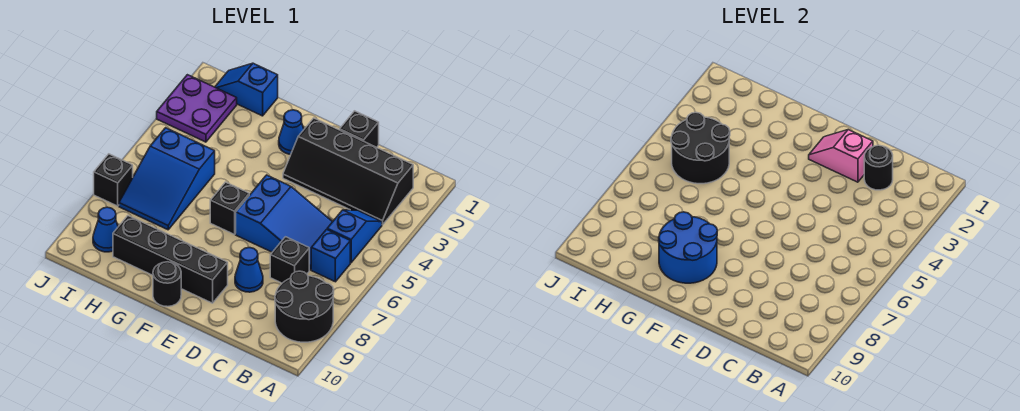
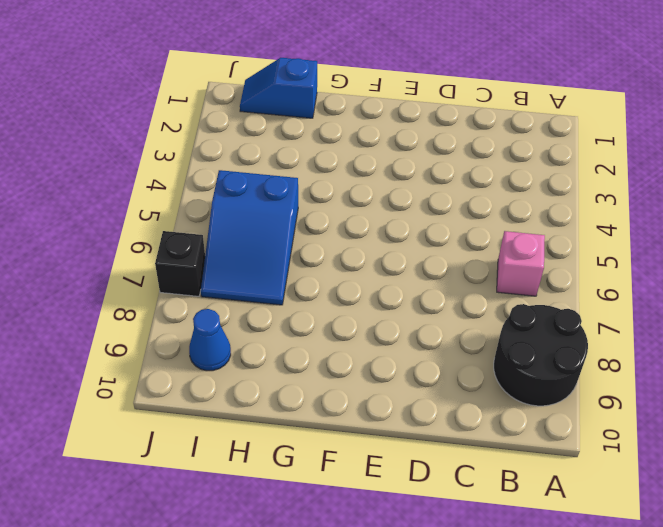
pink brick B6 level 1 -> blue brick B6 level 1
none -> black slope B2:E3 level 1 top 2
none -> blue slope B4:B5 level 1 top 5
none -> blue slope C5:E6 level 1 top E

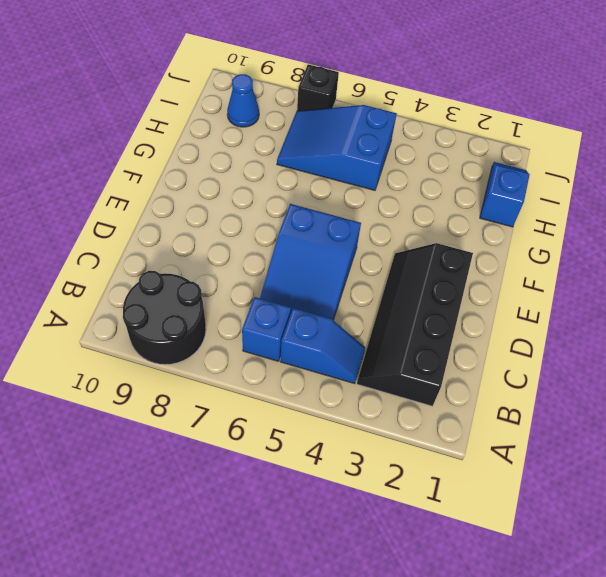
none -> black brick C7 level 1
none -> black brick D1 level 1
none -> blue cone D8 level 1

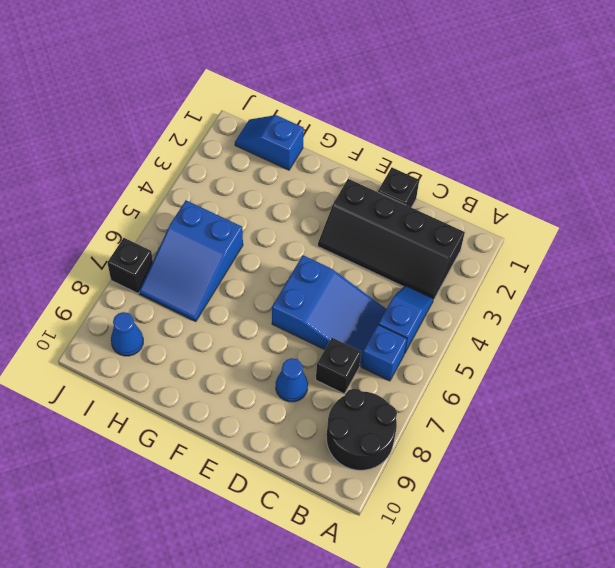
none -> black brick E9:H9 level 1
none -> blue cone F2 level 1
none -> black brick F6 level 1

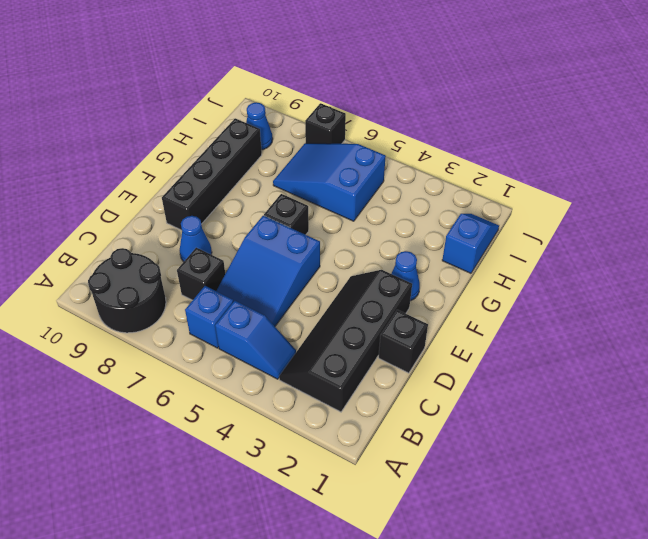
none -> black round brick F10 level 1
none -> purple plate I2:J3 level 1
none -> black round brick C2 level 2

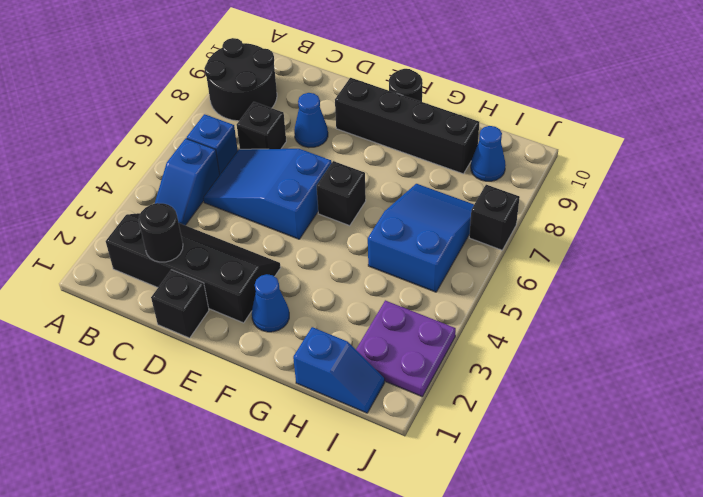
none -> pink slope D2:E2 level 2 top D
none -> blue round brick F8:G9 level 2
none -> black round brick H4:I5 level 2

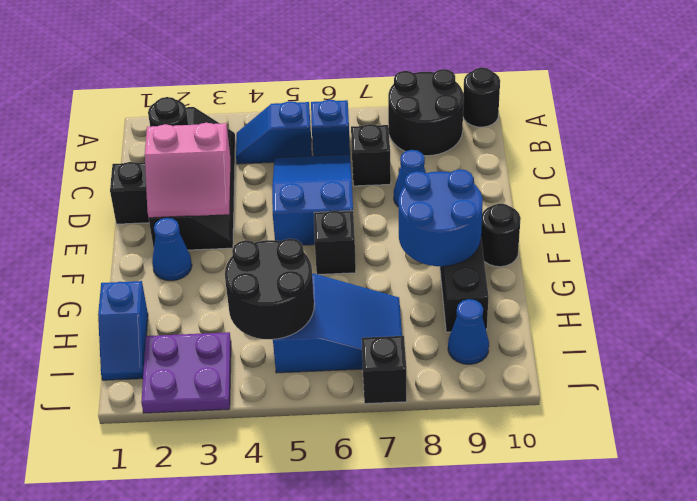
black round brick A10 level 1 -> none
pink slope D2:E3 level 2 top D -> pink slope D2:E2 level 2 top D

